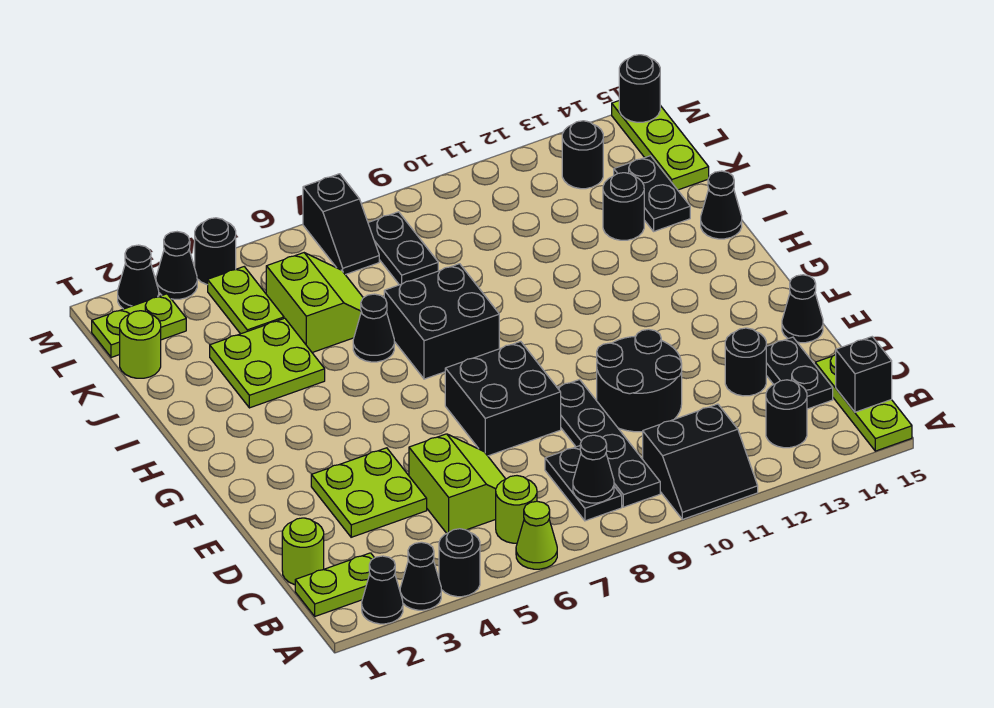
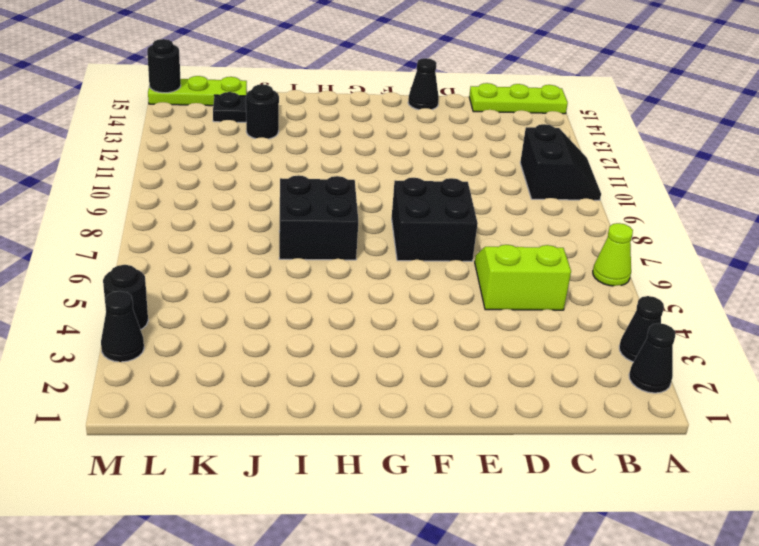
none -> black round brick A4 level 1
none -> lime plate B1:B2 level 1
none -> lime round brick B6 level 1
none -> black plate B8:C8 level 1

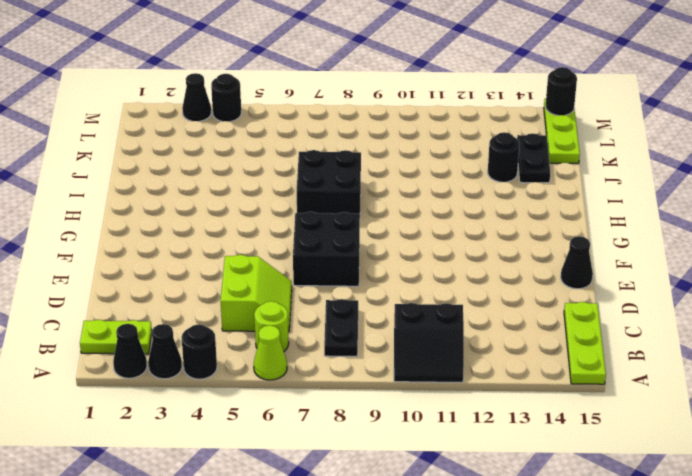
none -> black plate B9:E9 level 1
none -> black round brick B13 level 1
none -> lime round brick C1 level 1
none -> black plate C14:D14 level 1

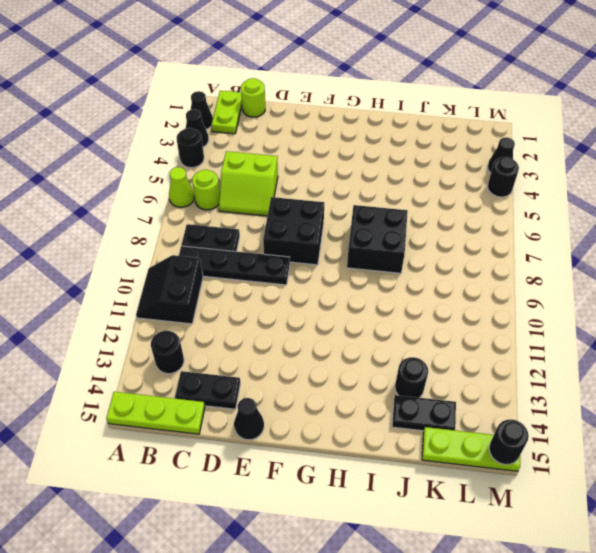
none -> lime plate D3:E4 level 1
none -> black round brick D10:E11 level 1
none -> black round brick D13 level 1
none -> lime plate I3:J4 level 1

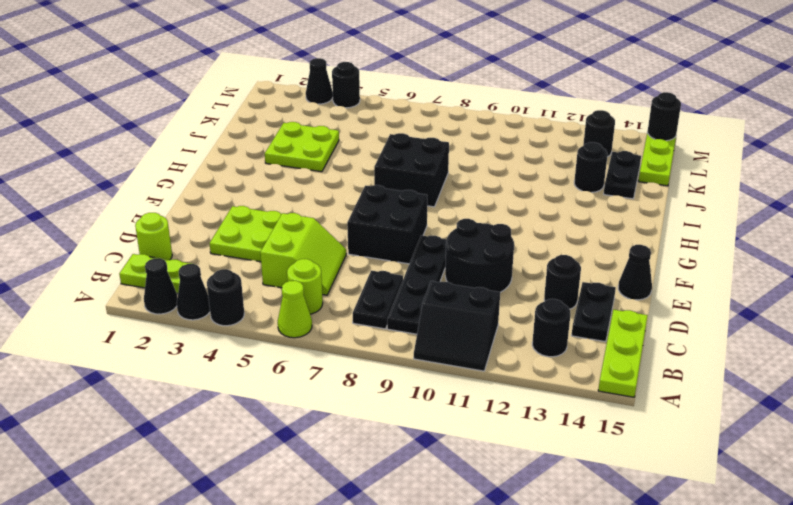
none -> black cone I6 level 1
none -> black cone I15 level 1
none -> lime slope J5:K6 level 1 top 5
none -> lime round brick K1 level 1

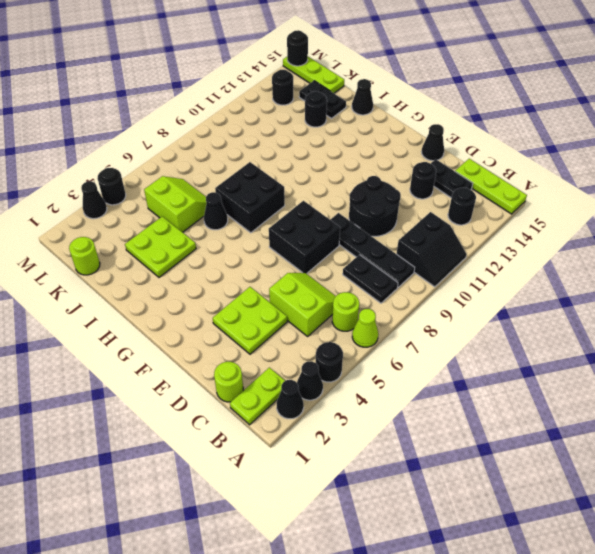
none -> lime plate K4:L4 level 1
none -> black plate K8:L8 level 1
none -> lime plate L1:L2 level 1
none -> black slope L7:M7 level 1 top M

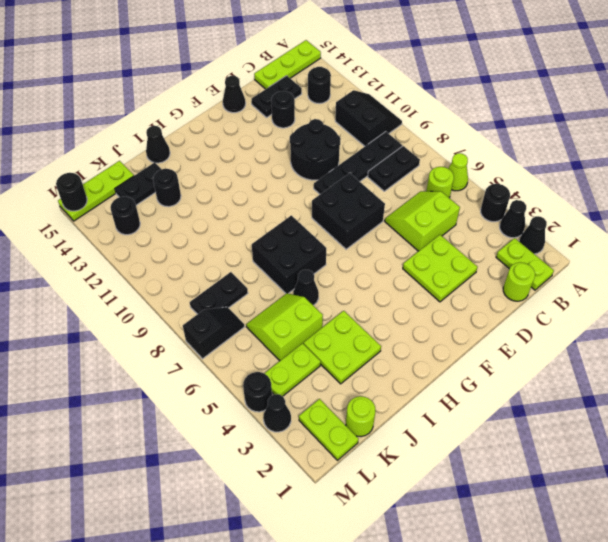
none -> black cone M2 level 1
none -> black cone B8 level 2
none -> black brick B15 level 2

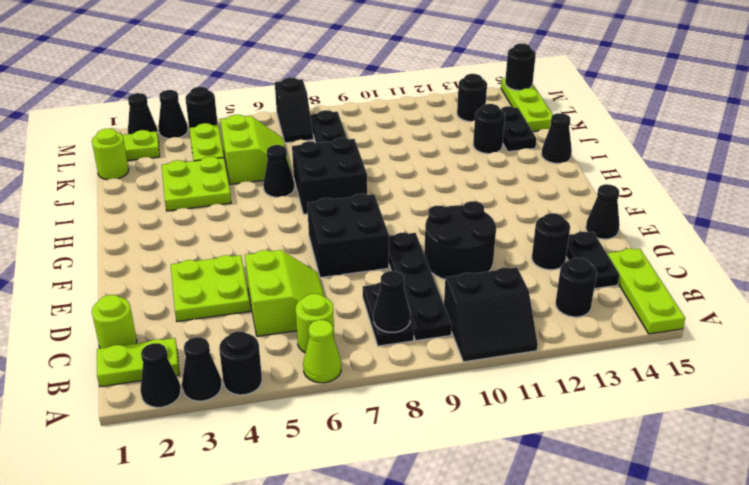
none -> black brick B15 level 2

